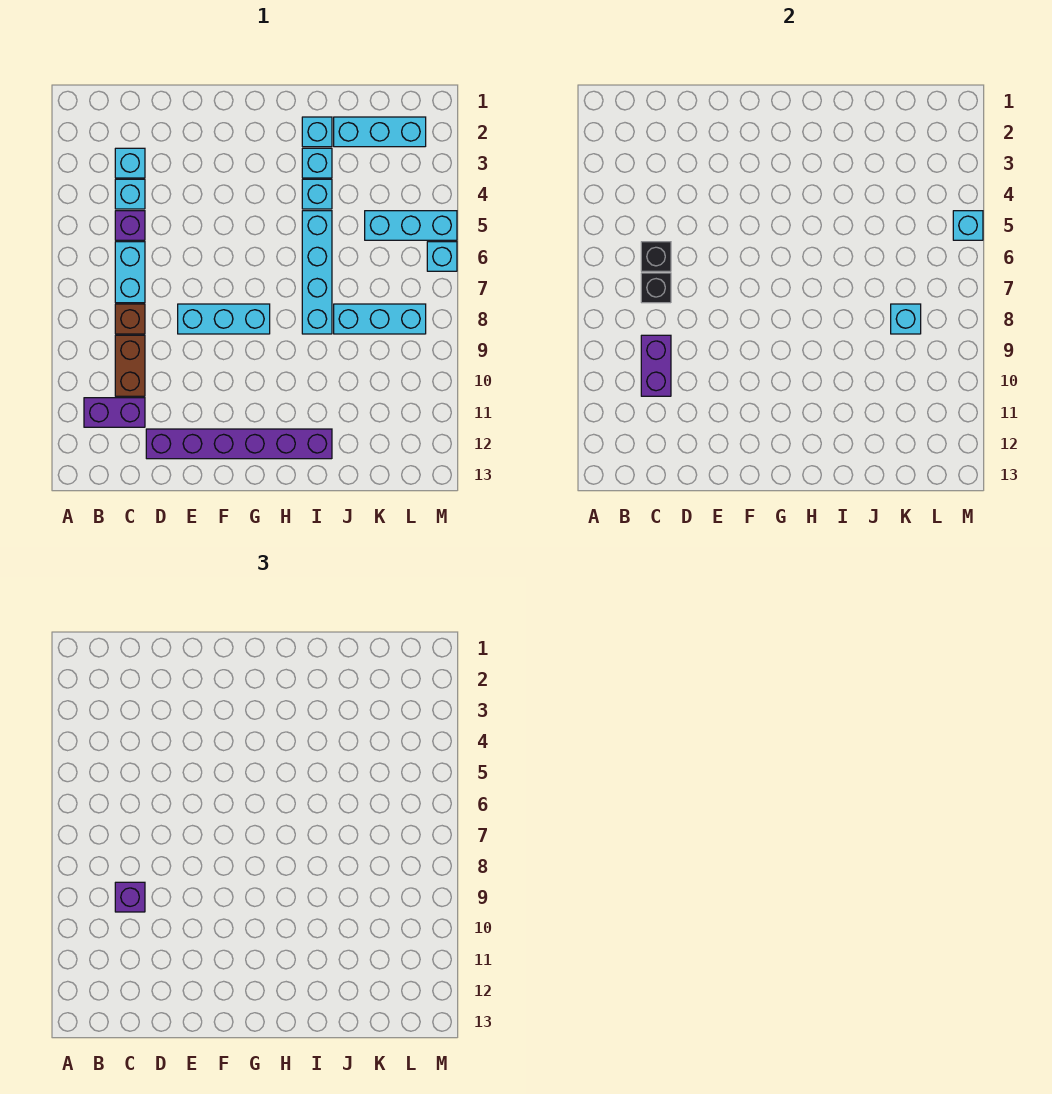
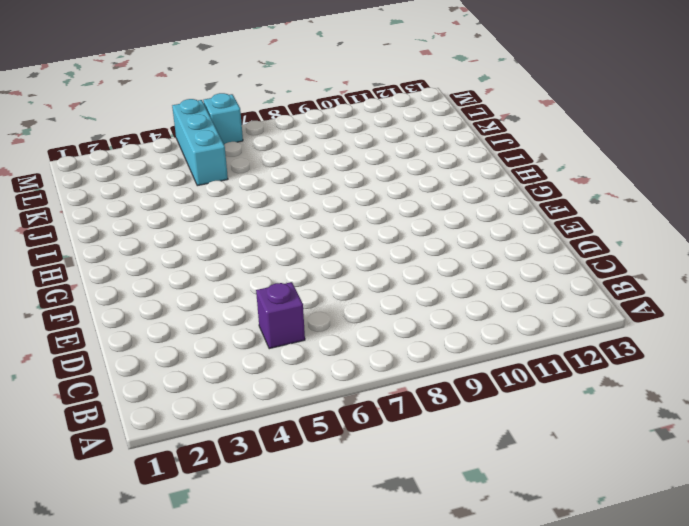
none -> purple brick B11:C11 level 1
none -> cyan brick C3 level 1
none -> cyan brick C4 level 1

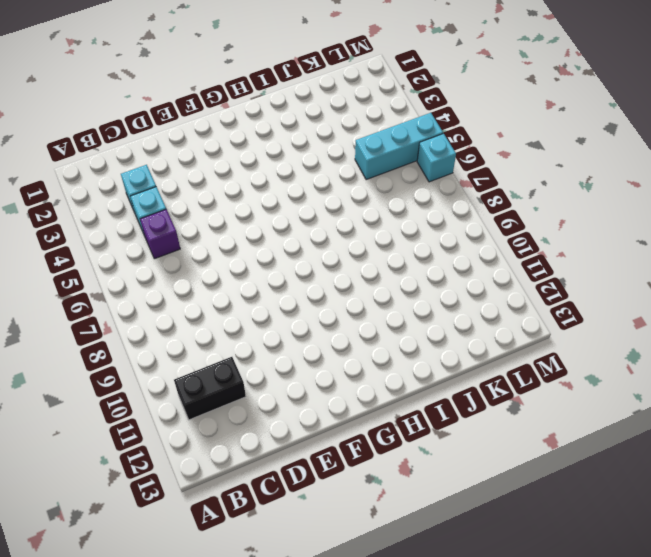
black brick B11:C11 level 1 -> purple brick B11:C11 level 1
none -> cyan brick C6:C7 level 1
none -> brown brick C8 level 1
none -> brown brick C9:C10 level 1

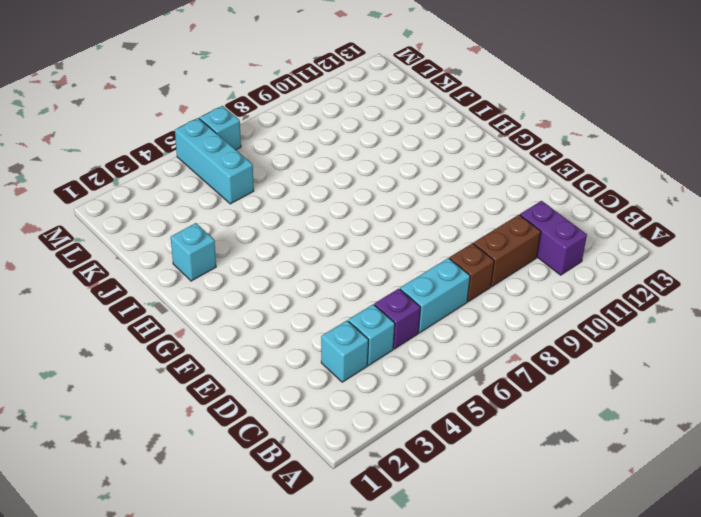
none -> purple brick D12:I12 level 1
none -> cyan brick E8:G8 level 1
none -> cyan brick I3 level 1

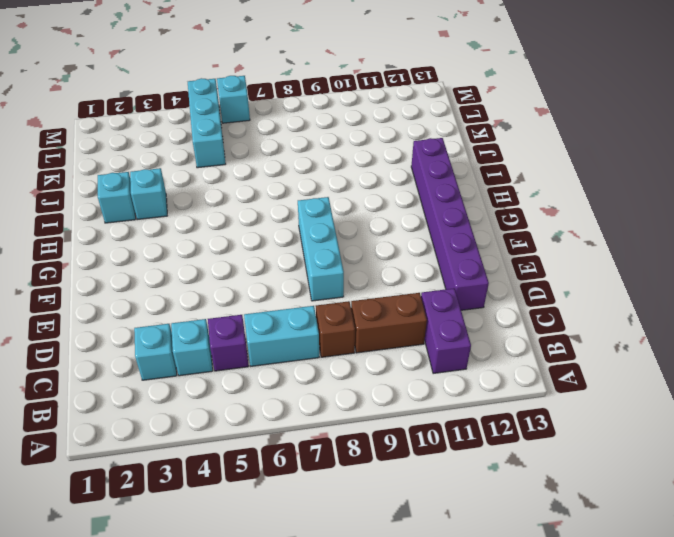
none -> cyan brick I4 level 1
none -> cyan brick I5:I8 level 1
none -> cyan brick J2:L2 level 1

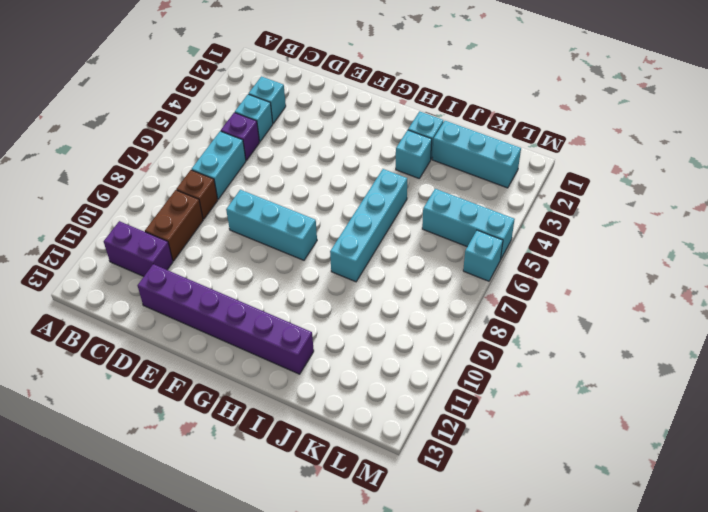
none -> cyan brick I4 level 1
none -> cyan brick J8:L8 level 1
none -> black brick C6 level 2

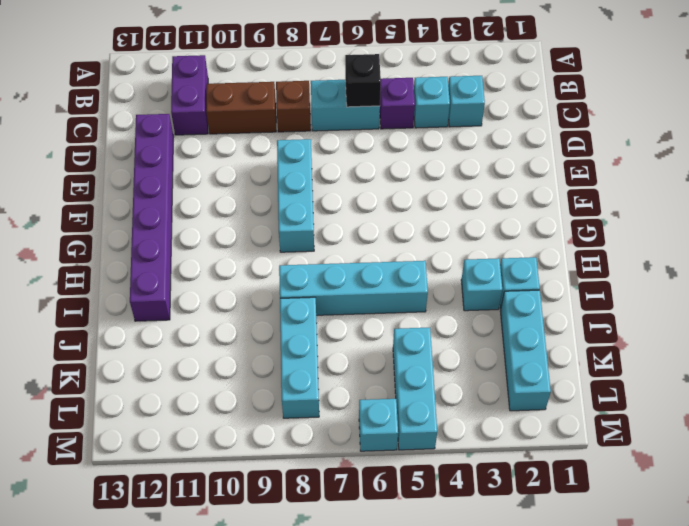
none -> cyan brick I4 level 1
none -> black brick C7 level 2
none -> purple brick C9:C10 level 2

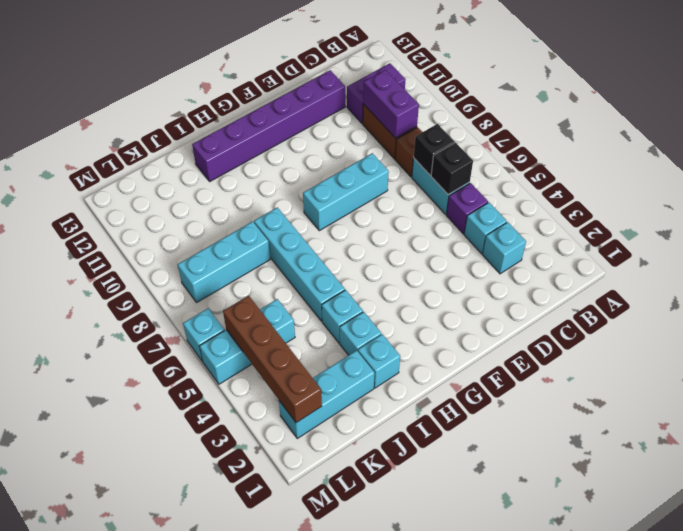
brown brick L2:L5 level 2 -> none
none -> cyan brick K8 level 2
none -> cyan brick M5 level 2
none -> purple brick C9 level 3

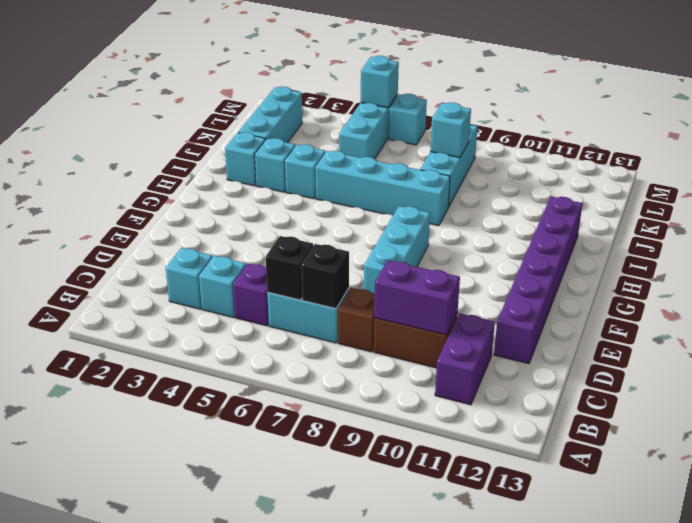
none -> purple brick C9 level 3

